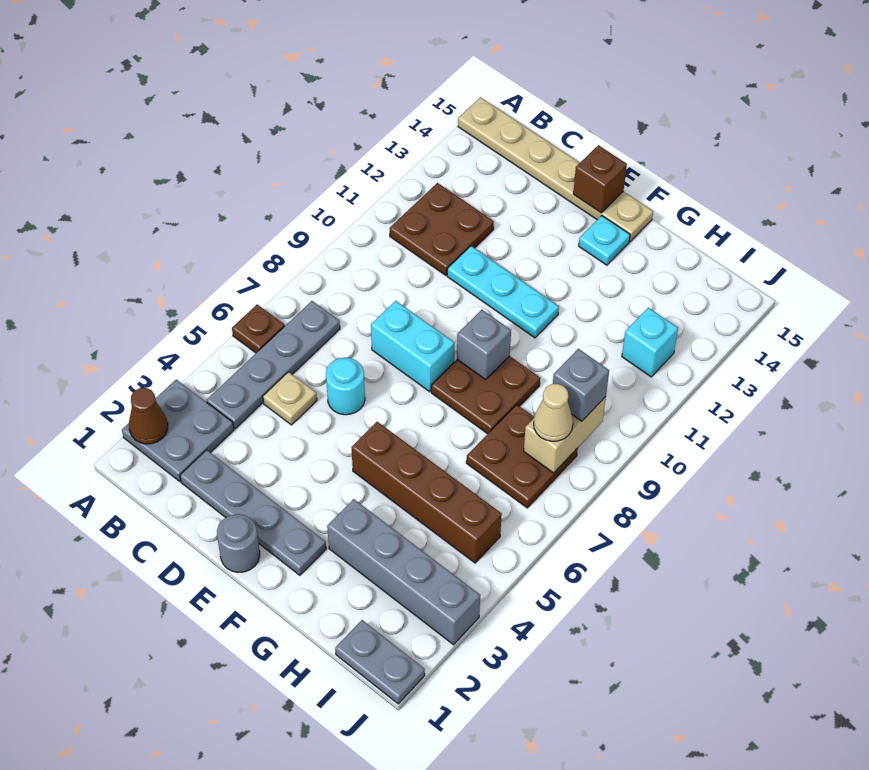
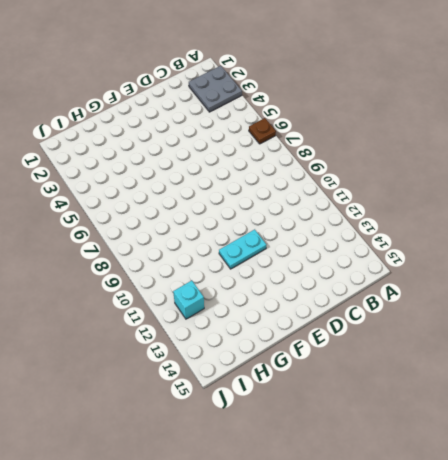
cyan plate E11:F11 level 1 -> cyan plate D11:F11 level 1
none -> tan plate A15:F15 level 1
none -> grey plate B4:B7 level 1
none -> brown plate B11:C12 level 1

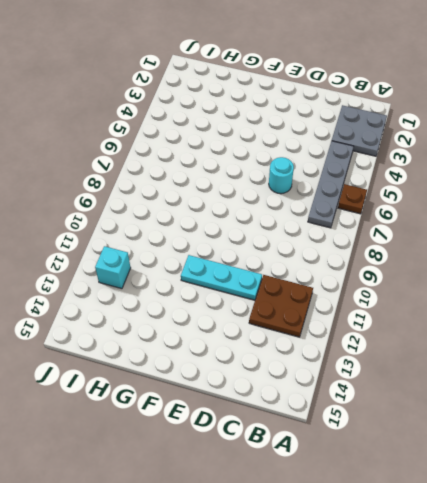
none -> tan plate A15:F15 level 1
none -> grey plate C2:F2 level 1
none -> tan plate C5 level 1

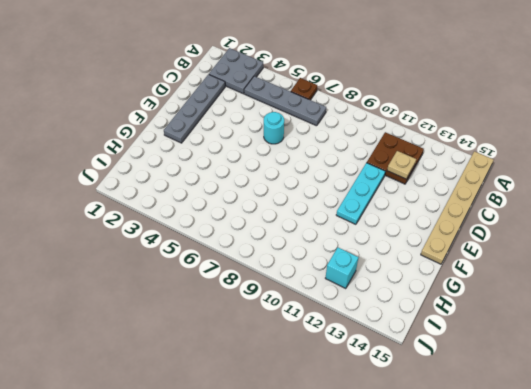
tan plate C12 level 2 -> tan plate C5 level 1
none -> cyan brick D8:E8 level 1
none -> grey round brick E1 level 1
none -> brown brick F5:I5 level 1

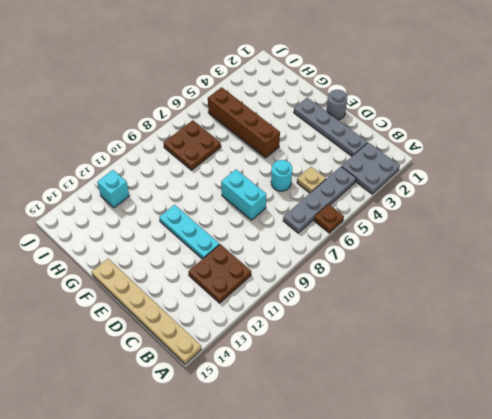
none -> brown plate F8:G9 level 1
none -> cyan plate F14 level 1
none -> grey brick G3:J3 level 1

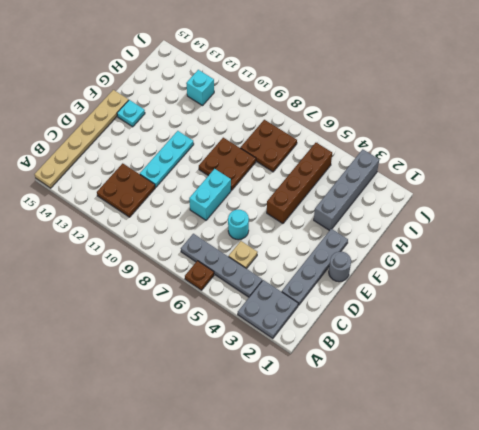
none -> grey plate I1:J1 level 1
none -> brown cone A2 level 2
none -> brown brick E15 level 2

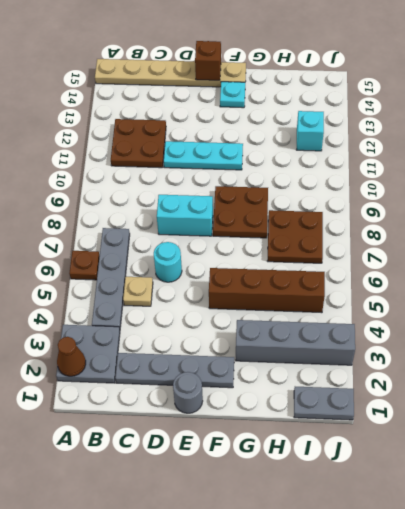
none -> grey brick F9 level 2
none -> tan brick I8:I9 level 2
none -> tan cone I8 level 3

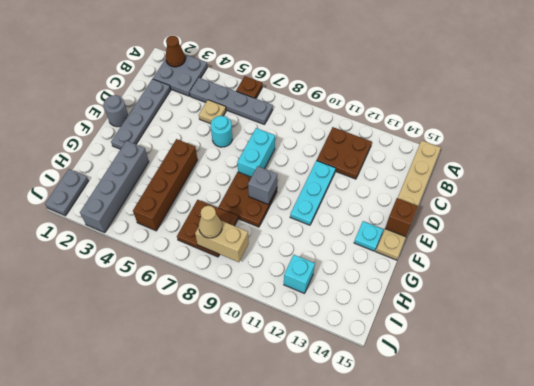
none -> grey brick I9 level 3

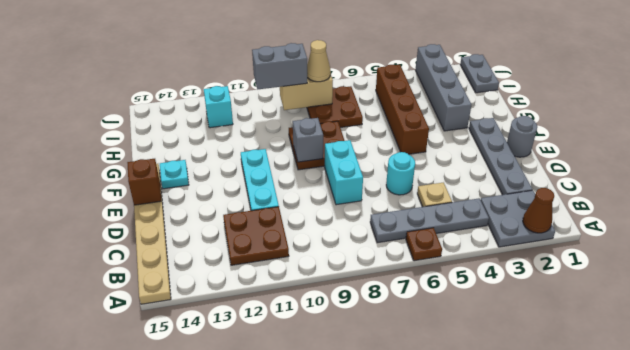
grey brick I9:I10 level 3 -> grey brick I9 level 3

